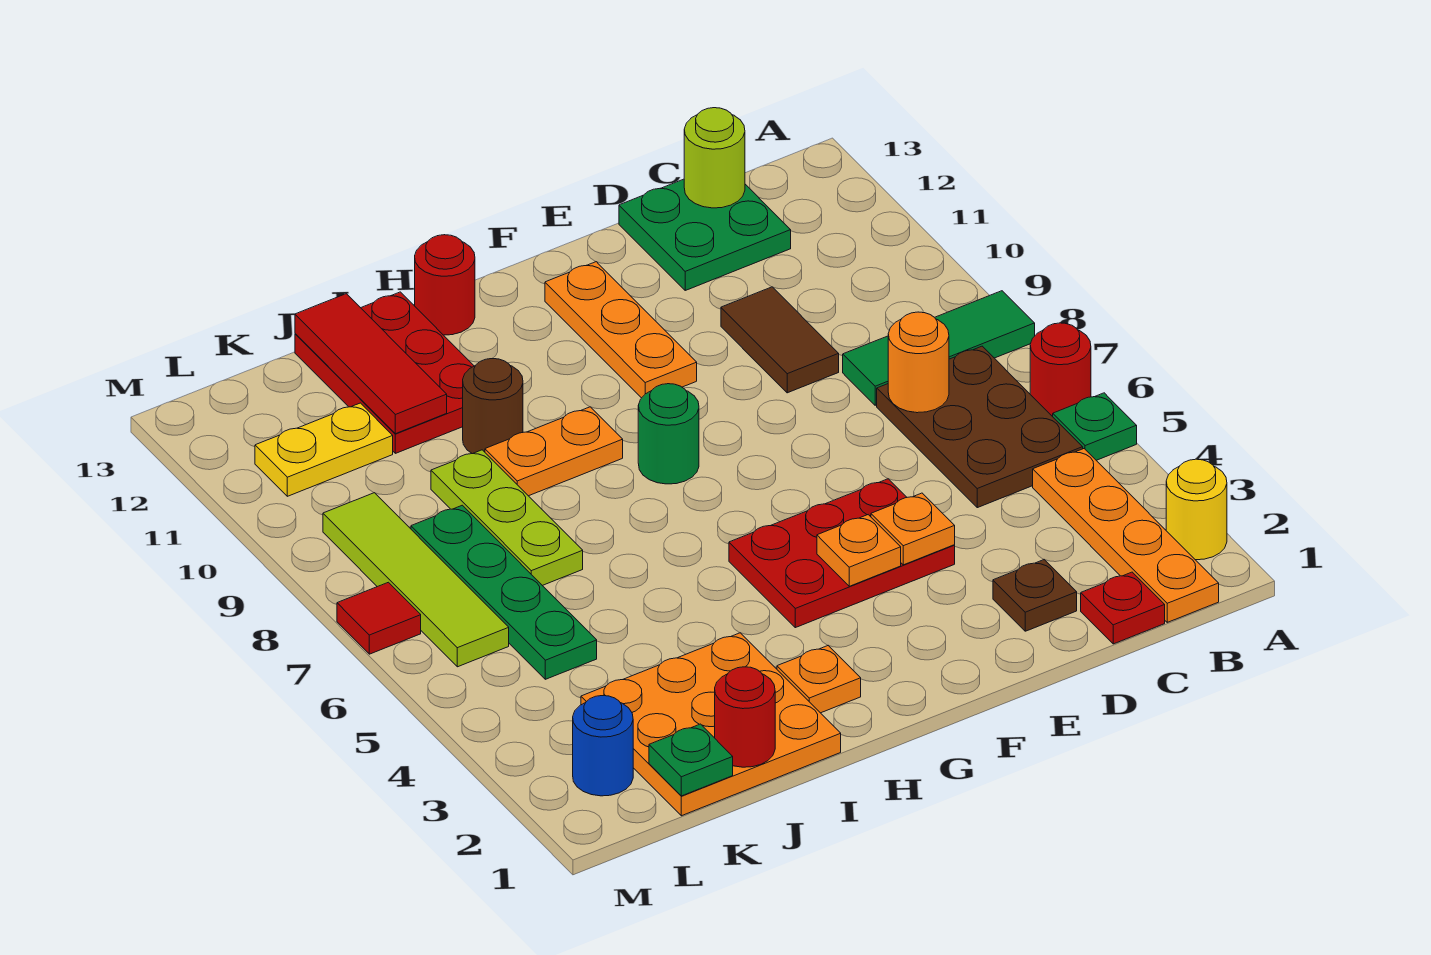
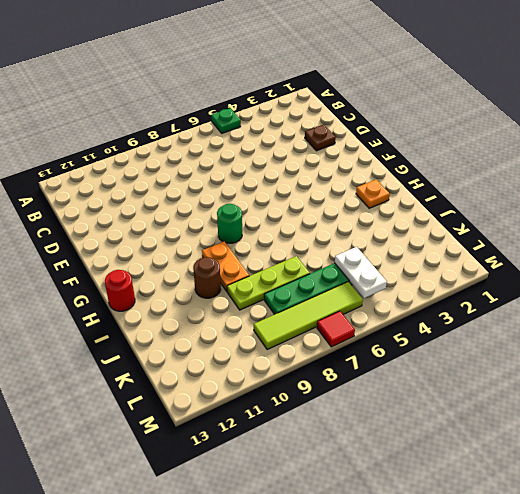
white plate K5:L5 level 2 -> none
none -> yellow round brick A2 level 1
none -> red round brick A6 level 1
none -> green tile A8:C8 level 1
none -> orange plate B1:B4 level 1

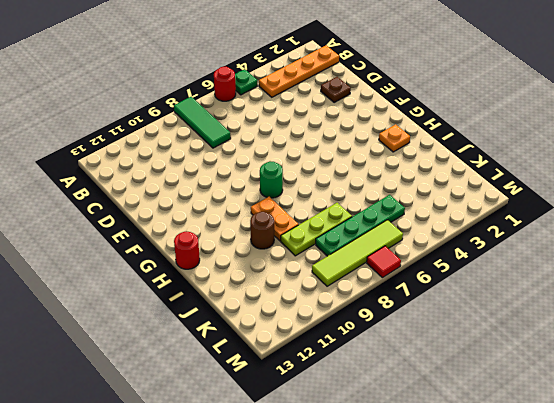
none -> yellow round brick A2 level 1
none -> brown plate B5:C7 level 1
none -> red plate C1 level 1
none -> green plate C12:D13 level 1

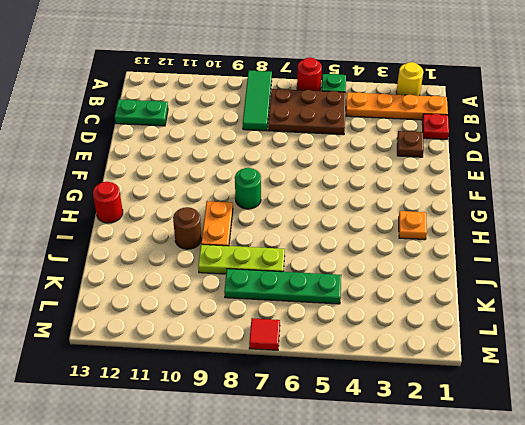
green plate C12:C13 level 1 -> green plate C12:D13 level 1
none -> brown tile D9:D10 level 1
none -> red plate E4:G5 level 1
none -> orange plate F10:F12 level 1
none -> orange plate I1:K3 level 1

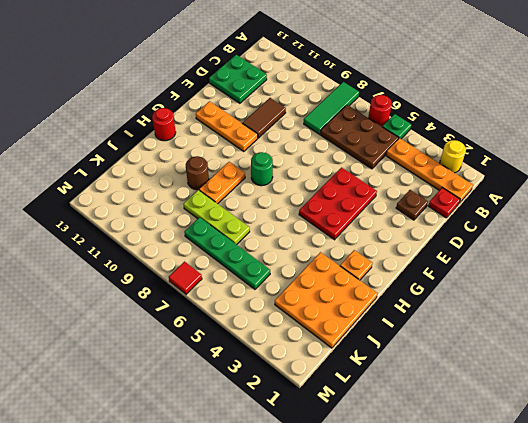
brown tile D10:E10 level 1 -> brown tile D9:D10 level 1
none -> red plate I11:J13 level 1
none -> yellow plate K11:L11 level 1
none -> blue round brick L2 level 1
none -> lime tile L6:L9 level 1

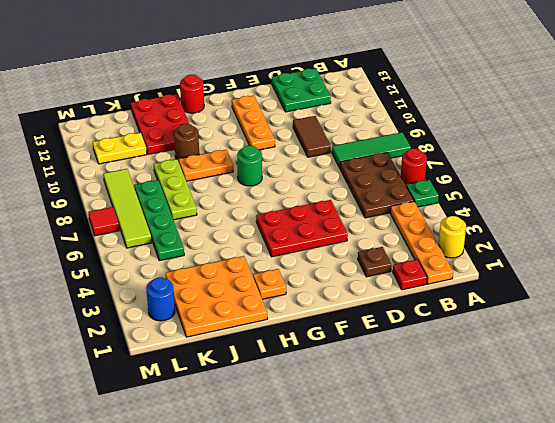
none -> orange round brick C7 level 2
none -> lime round brick C13 level 2
none -> orange plate E4 level 2
none -> orange plate F4 level 2

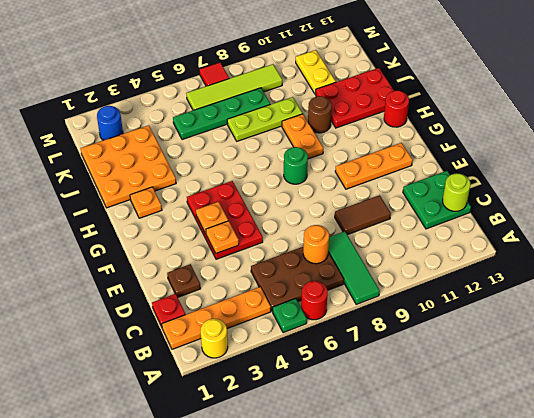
none -> red round brick J1 level 2
none -> red tile J11:J13 level 2
none -> green plate K1 level 2

